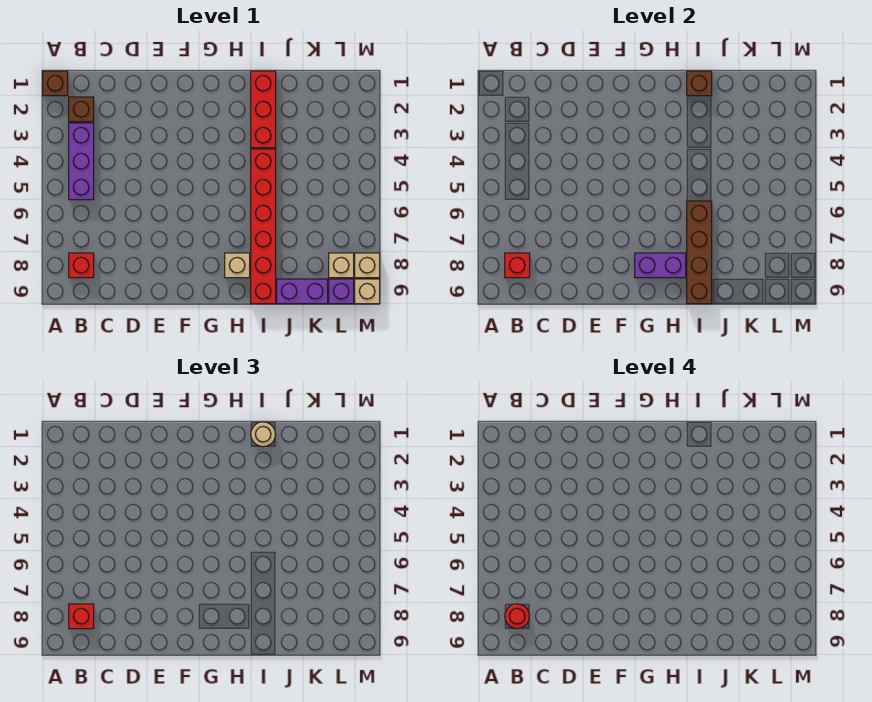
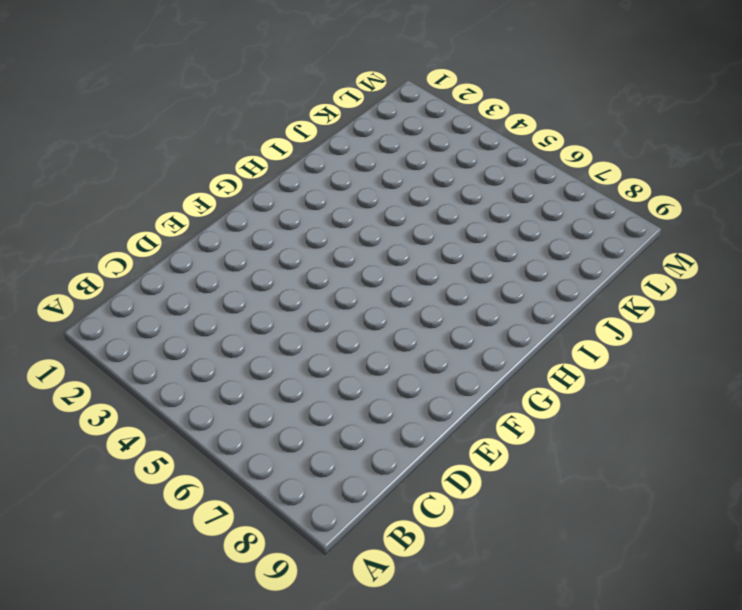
none -> brown brick A1 level 1
none -> brown brick B2 level 1
none -> purple brick B3:B5 level 1

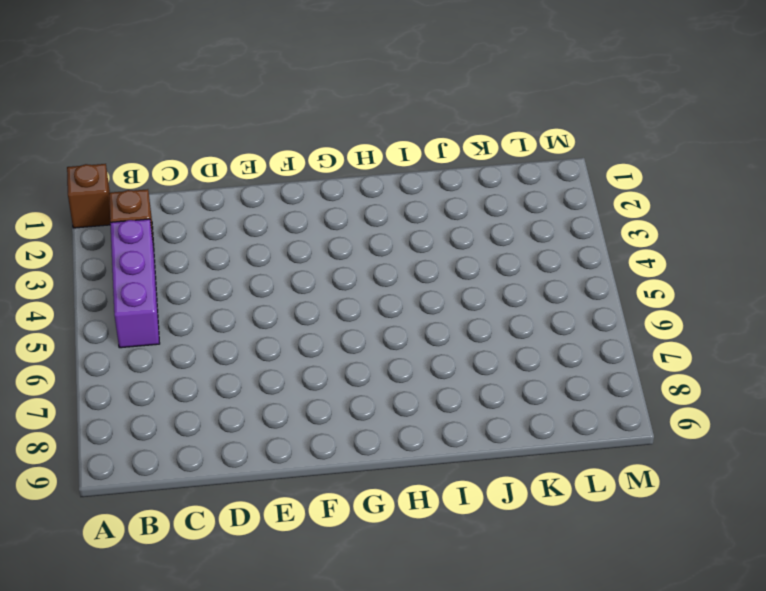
none -> red brick B8 level 1
none -> tan brick H8 level 1
none -> red brick I1:I3 level 1

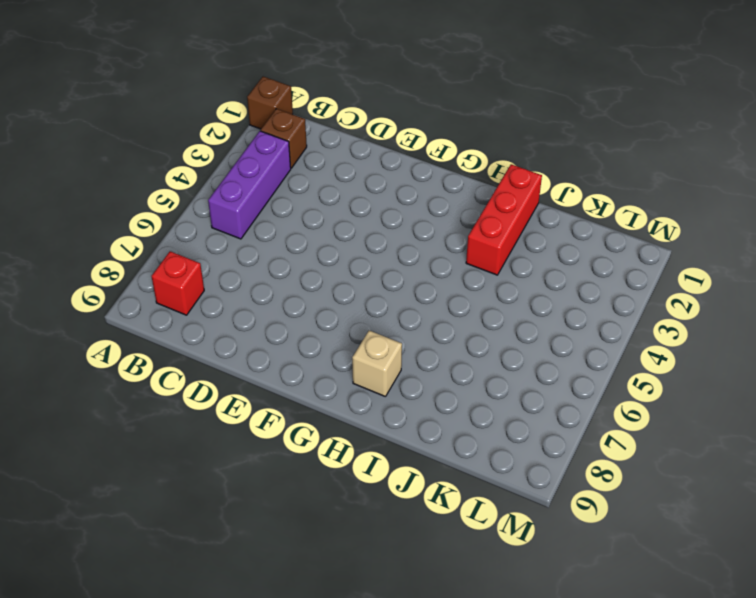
none -> red brick I4:I9 level 1
none -> purple brick J9:K9 level 1
none -> tan brick L8 level 1

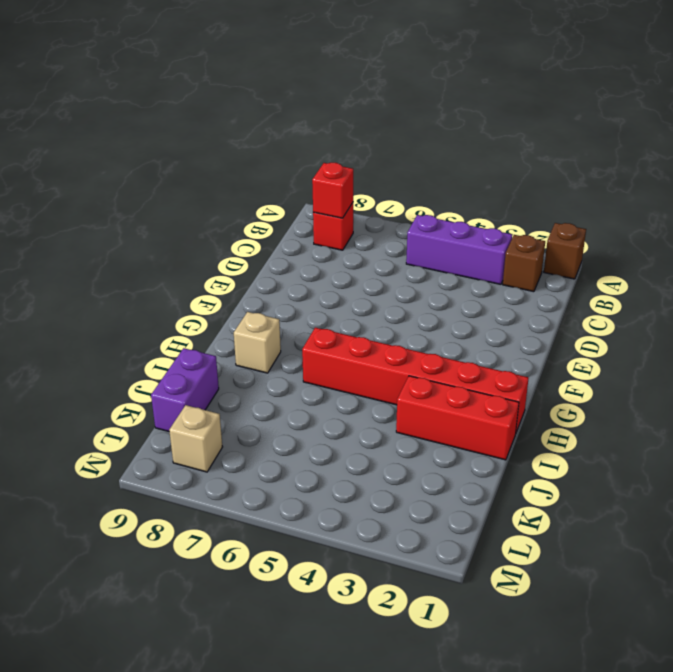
red brick H1:H6 level 1 -> red brick I4:I9 level 1
none -> purple brick L9 level 1
none -> tan brick M8 level 1
none -> tan brick M9 level 1

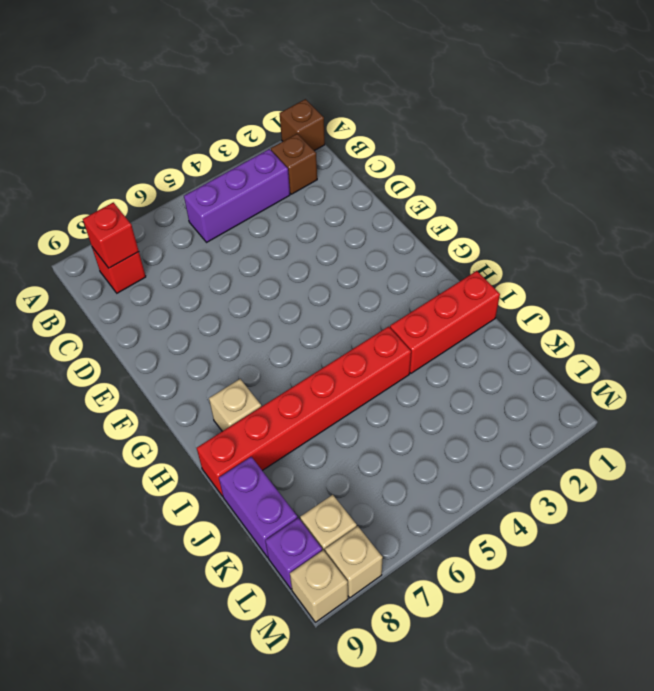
none -> purple brick G8:H8 level 2
none -> brown brick I1 level 2
none -> brown brick I6:I9 level 2

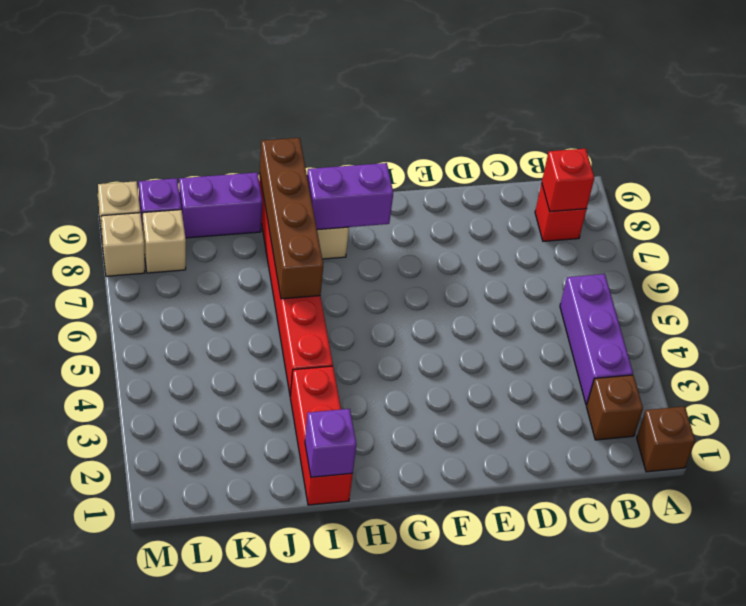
purple brick I1 level 2 -> brown brick I1 level 2
none -> red brick B8 level 3
none -> tan round brick I1 level 3
none -> red round brick B8 level 4

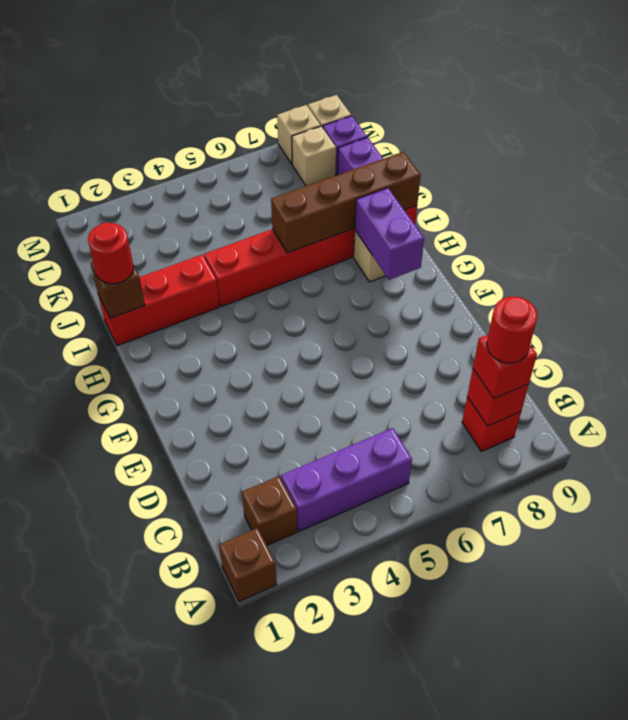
red round brick I1 level 3 -> tan round brick I1 level 3

